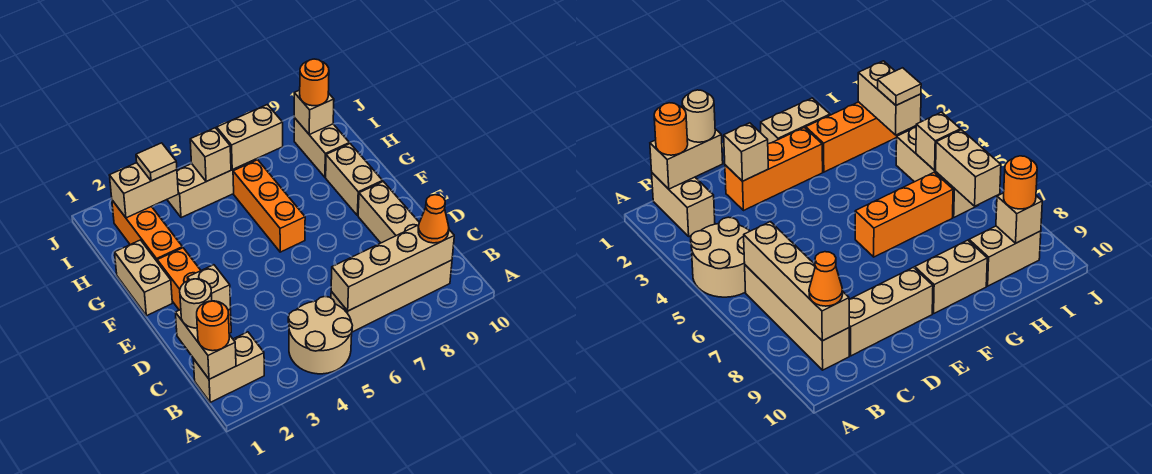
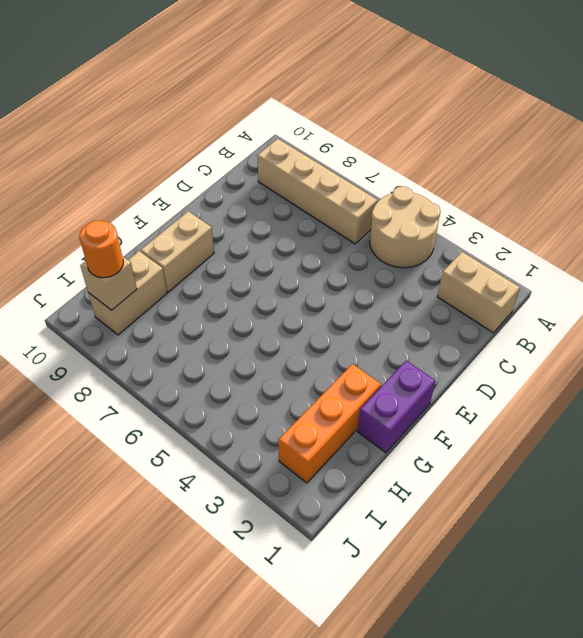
purple brick F1:G1 level 1 -> tan brick F1:G1 level 1
none -> tan brick C9:E9 level 1
none -> orange brick D2:F2 level 1
none -> orange brick F6:H6 level 1

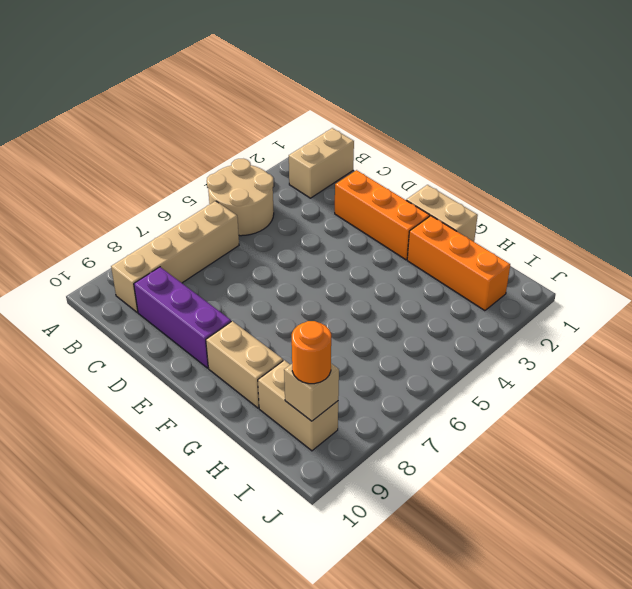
purple brick C9:E9 level 1 -> tan brick C9:E9 level 1
none -> orange brick F6:H6 level 1
none -> tan brick I4:I6 level 1
none -> tan brick B1:C1 level 2

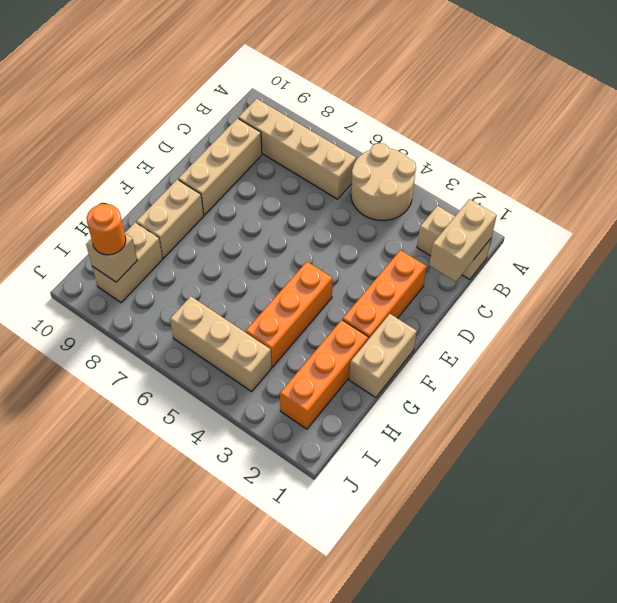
orange brick F4:H4 level 1 -> orange brick F6:H6 level 1
none -> tan brick B6:B9 level 2
none -> tan brick D2 level 2
none -> tan brick I2:I3 level 2

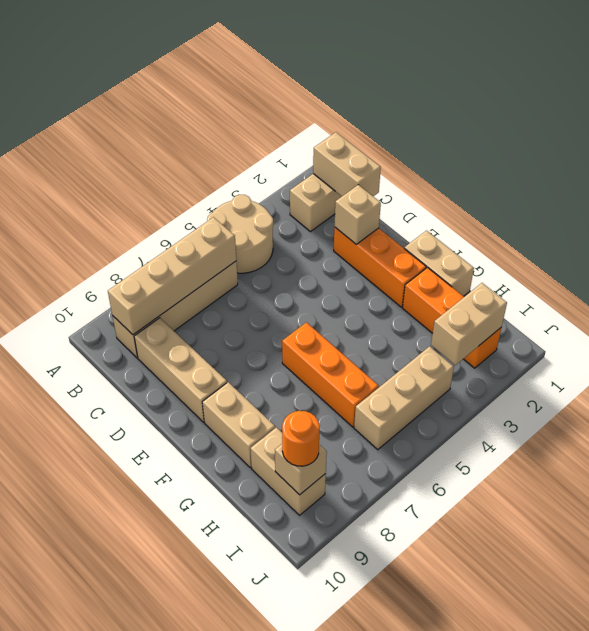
none -> tan brick I5 level 2
none -> tan brick I6:I7 level 2
none -> orange round brick B1 level 3

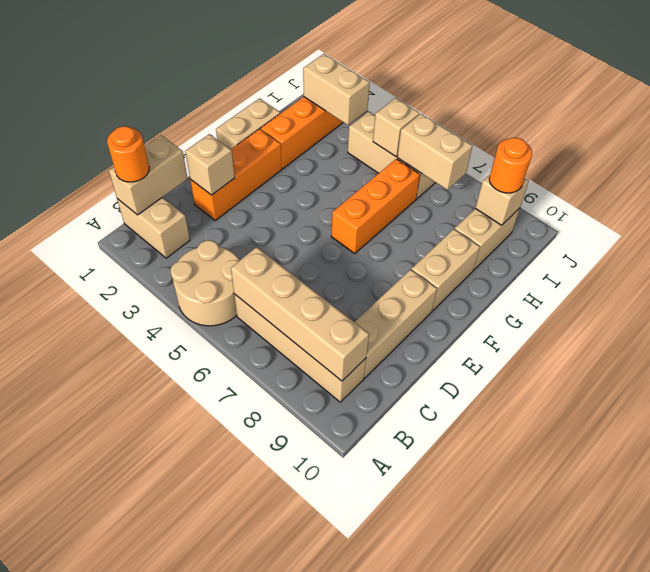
none -> orange cone B9 level 3
none -> tan round brick C1 level 3
none -> tan tile I3 level 3

